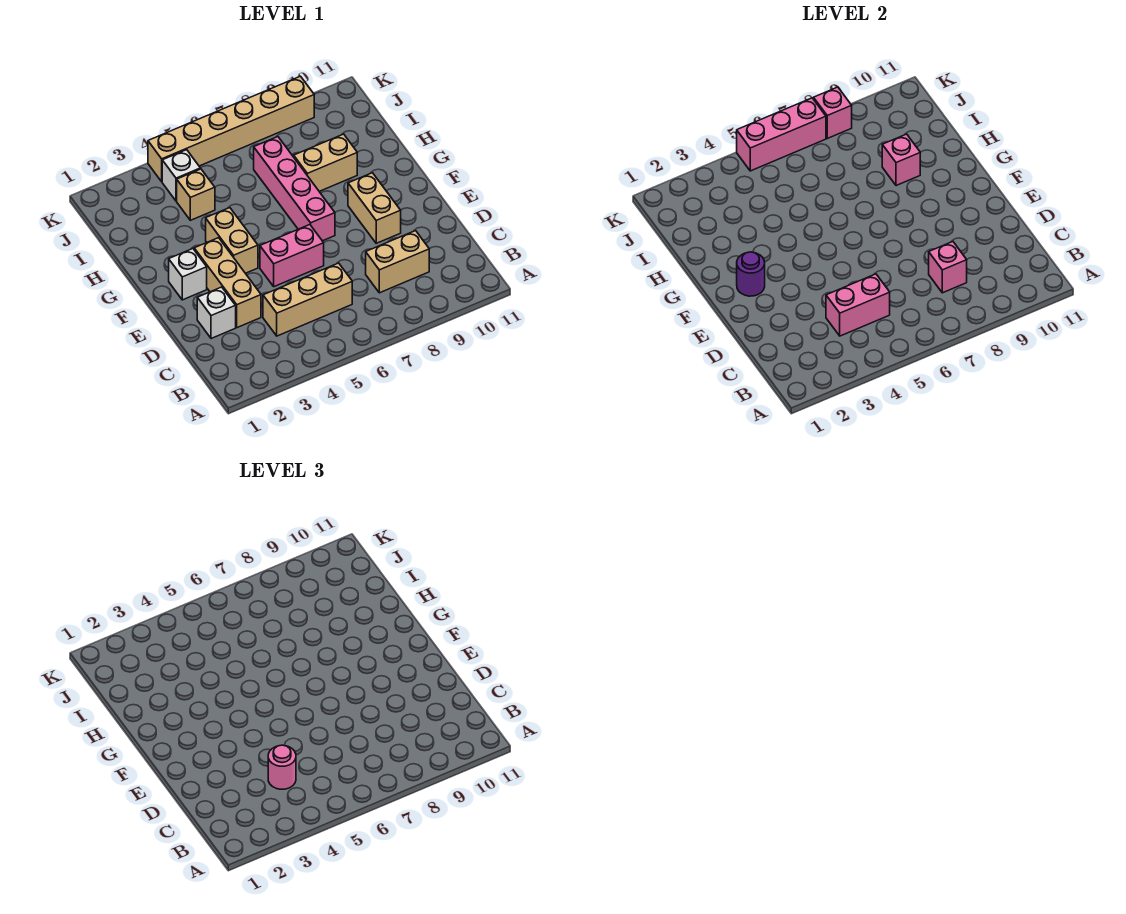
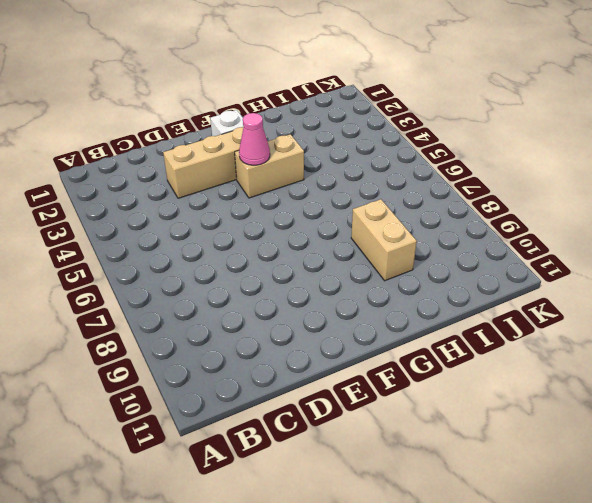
pink cone F4 level 2 -> none
none -> tan brick C4:C6 level 1
none -> tan brick C8:C9 level 1
none -> white brick D2 level 1

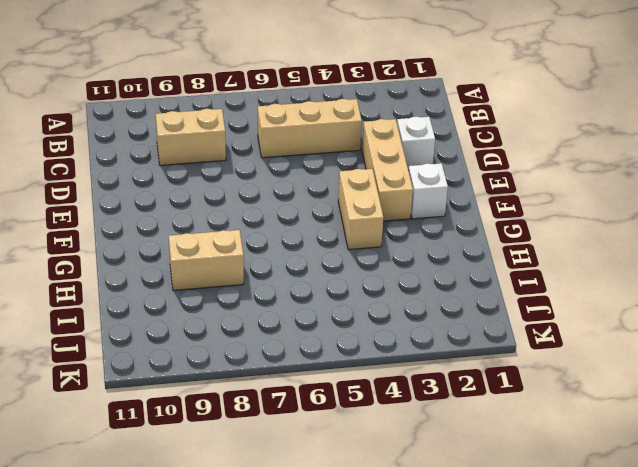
none -> pink brick E5:E6 level 1
none -> tan brick E9:F9 level 1
none -> pink brick F7:I7 level 1

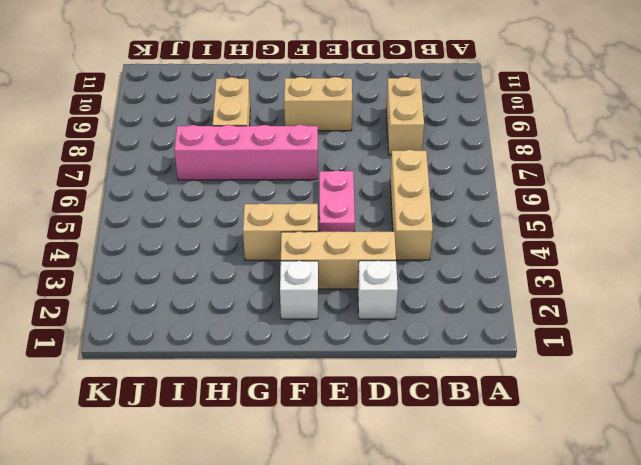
pink plate E5:E6 level 1 -> pink brick E5:E6 level 1
none -> tan brick I4 level 1
none -> white brick J4 level 1
none -> tan brick K4:K9 level 1

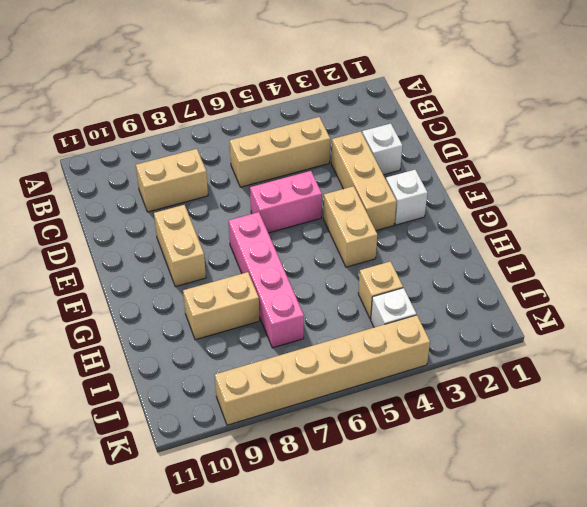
none -> pink brick C4:C5 level 2
none -> pink brick C8 level 2
none -> purple round brick F2 level 2

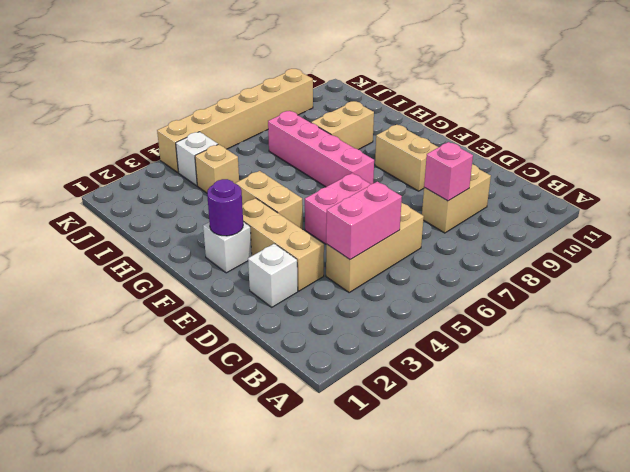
none -> pink brick H9 level 2
none -> pink brick K5:K7 level 2
none -> pink brick K8 level 2

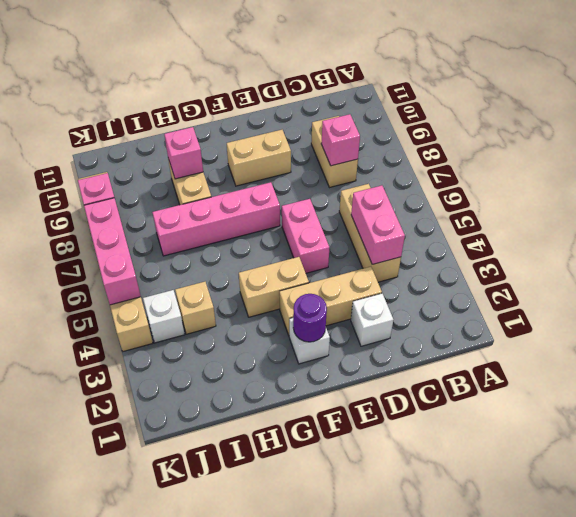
none -> pink round brick C4 level 3

